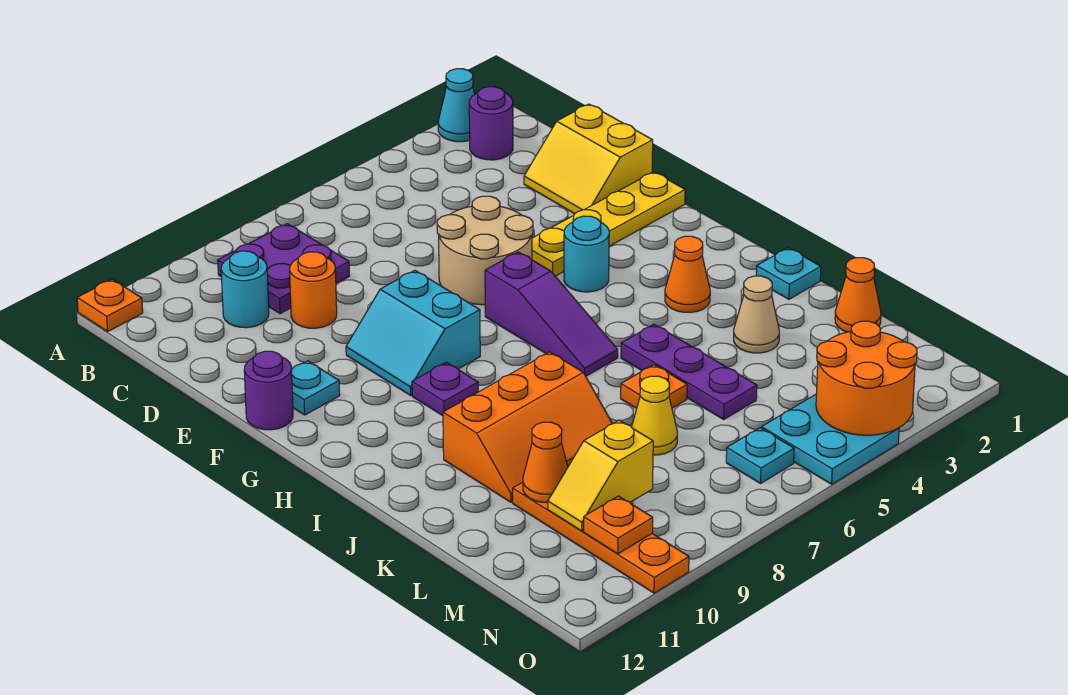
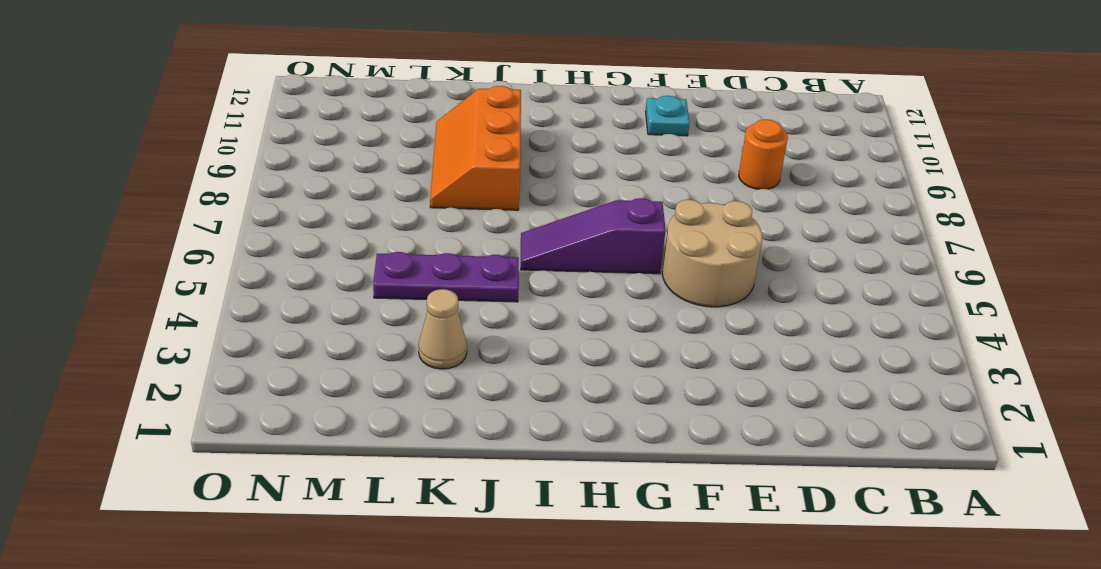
none -> cyan cone A2 level 1
none -> orange plate A12 level 1
none -> purple round brick B2 level 1
none -> purple plate B8:C9 level 1

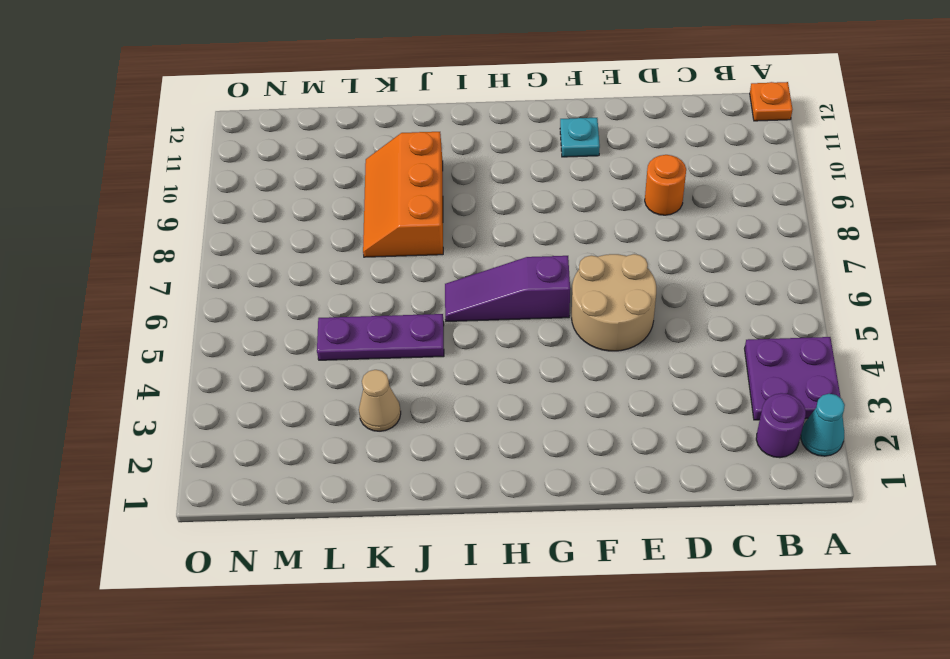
purple plate A3:B4 level 1 -> purple plate B8:C9 level 1
none -> cyan round brick C10 level 1
none -> yellow slope D1:E2 level 1 top 1
none -> yellow plate F1:F4 level 1
none -> cyan slope F8:G9 level 1 top 8

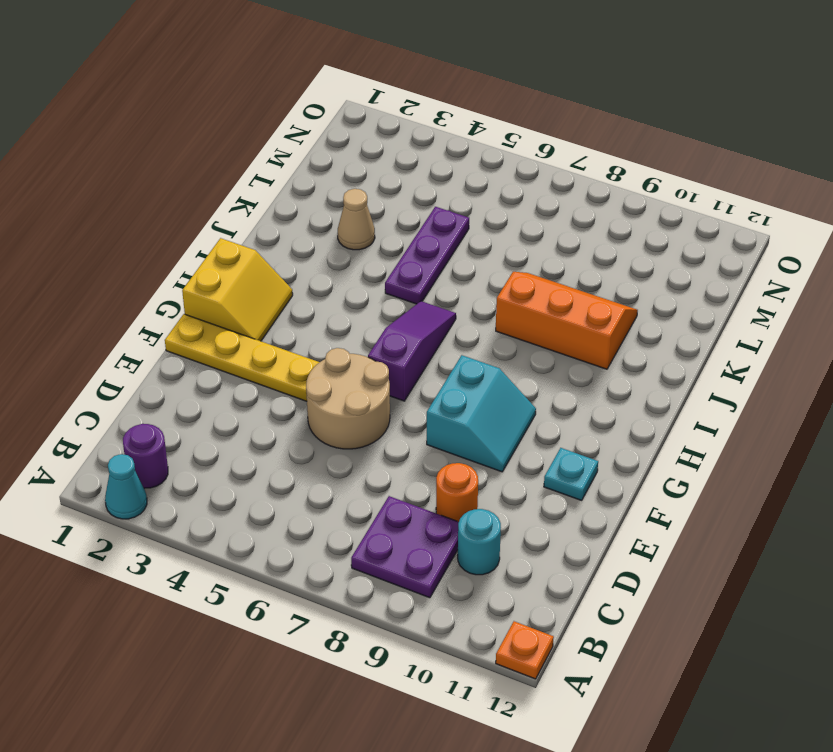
yellow slope G1:H2 level 1 top 1 -> yellow slope D1:E2 level 1 top 1
none -> purple round brick F12 level 1
none -> cyan round brick G4 level 1
none -> purple plate H9 level 1
none -> orange cone I3 level 1

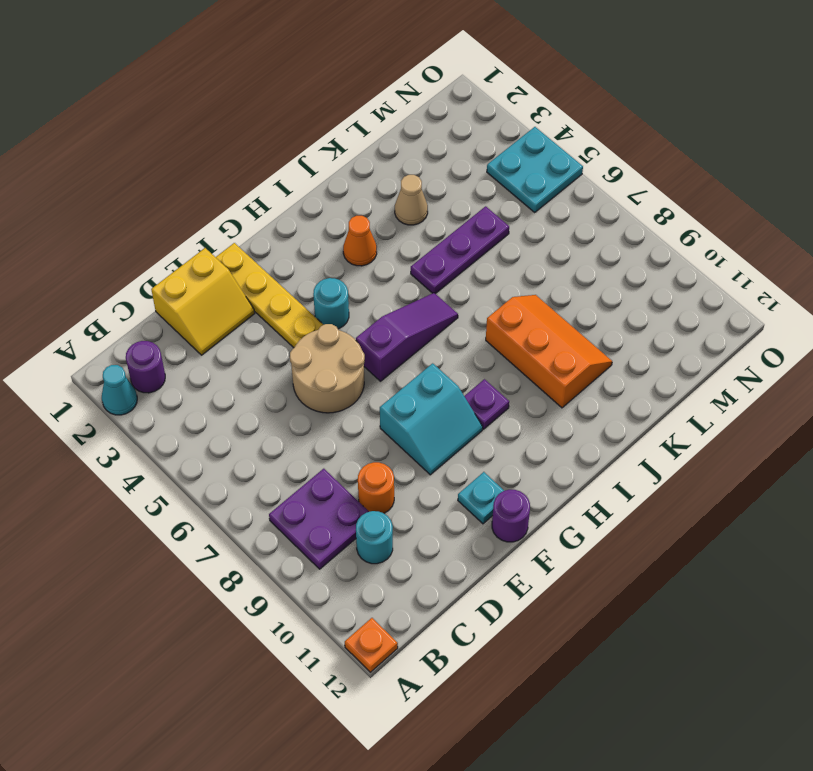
none -> cyan plate J1 level 1
none -> orange plate K6 level 1
none -> orange cone L1 level 1
none -> yellow cone L7 level 1

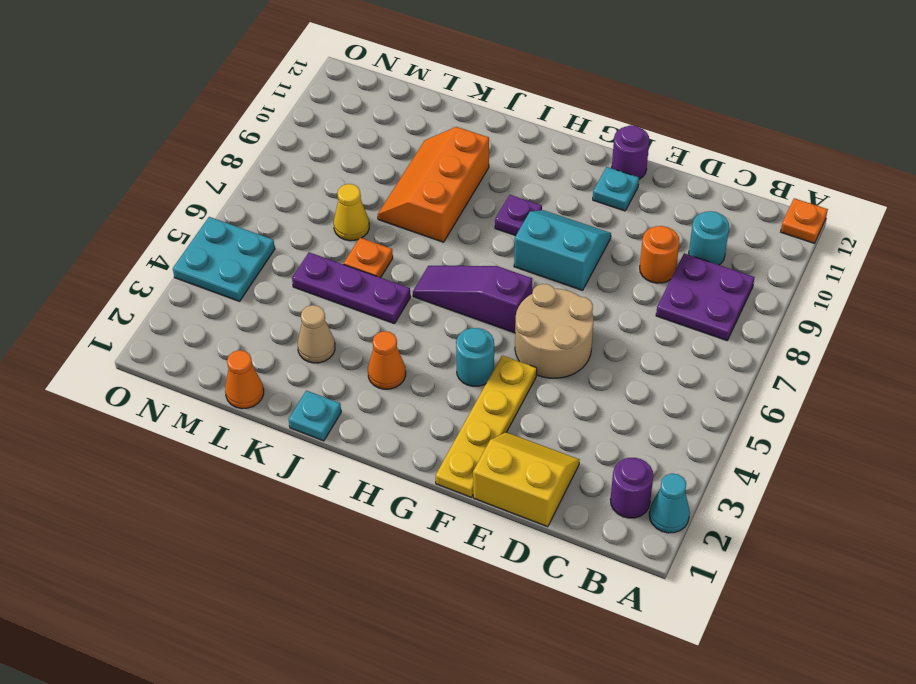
none -> orange plate L10:O10 level 1
none -> cyan plate N6 level 1
none -> orange cone L10 level 2
none -> yellow slope M9:M10 level 2 top 9

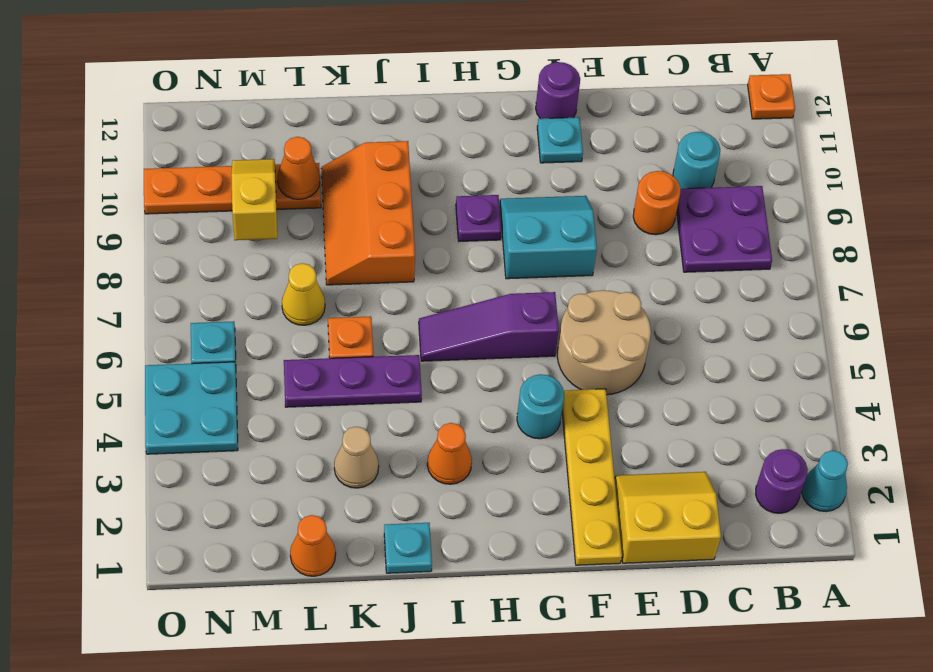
none -> orange round brick N3:O4 level 2
none -> orange plate N10 level 2

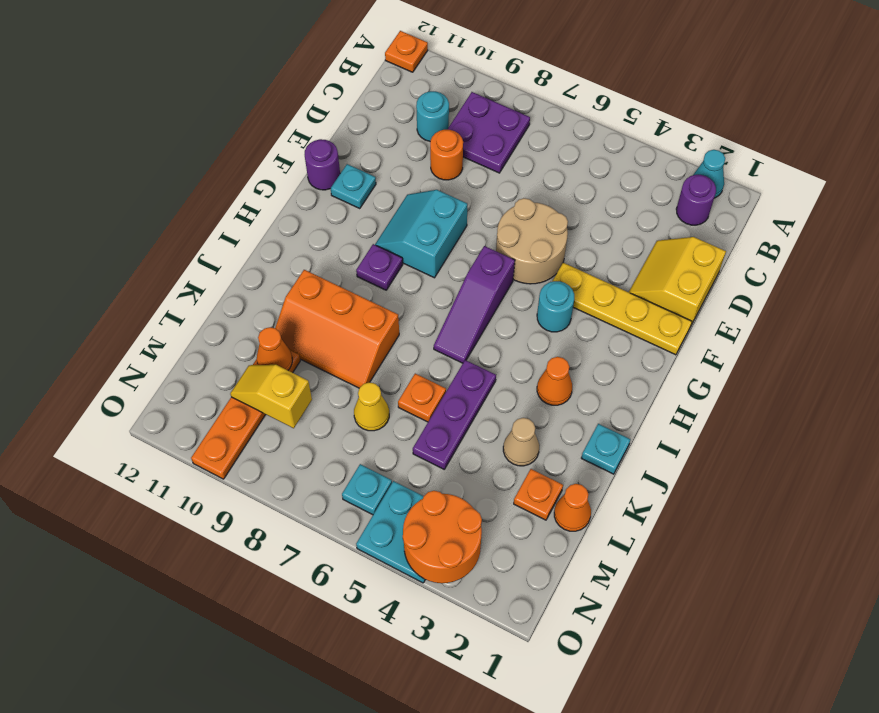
orange plate L2 level 1 -> orange plate N10 level 2

